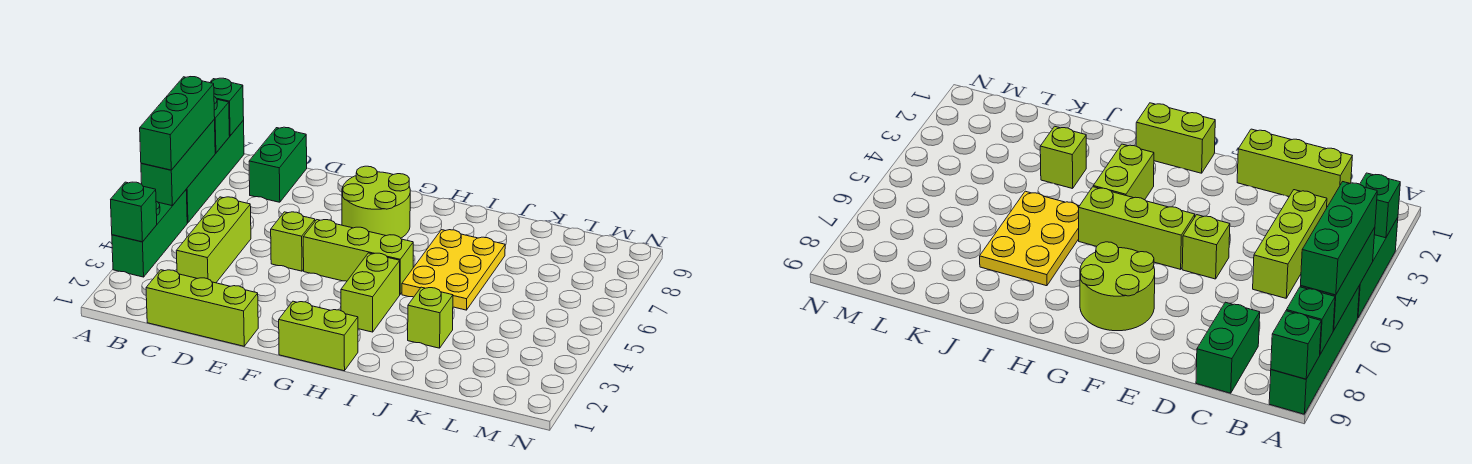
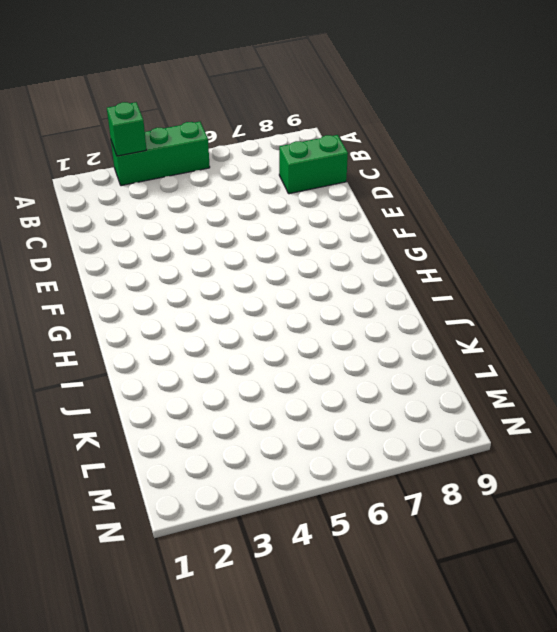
none -> green brick A6:A9 level 1
none -> lime brick C1:E1 level 1
none -> lime brick C3:C5 level 1

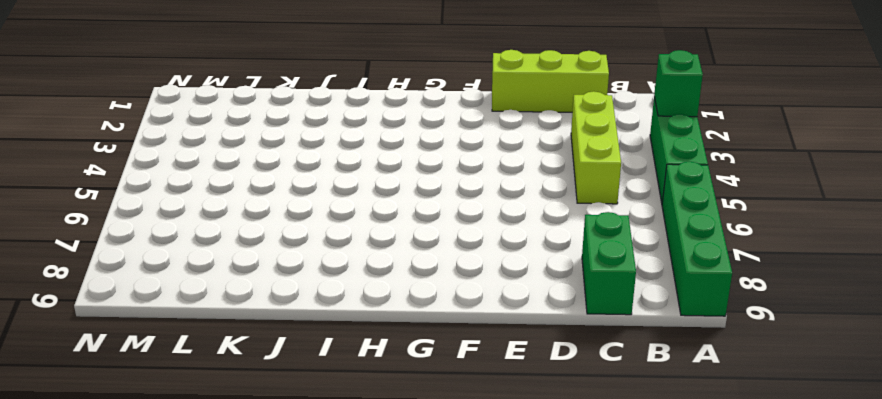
none -> lime brick E5 level 1
none -> lime brick F5:H5 level 1
none -> lime round brick F7:G8 level 1

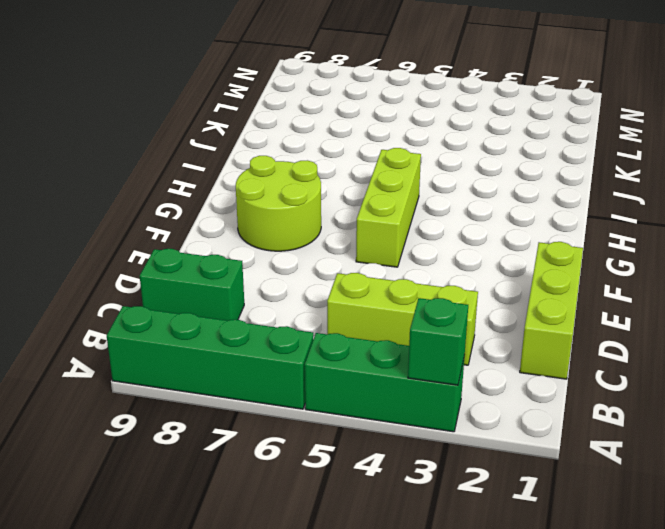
none -> lime brick E5 level 1
none -> lime brick G1:H1 level 1
none -> lime brick H3:H4 level 1

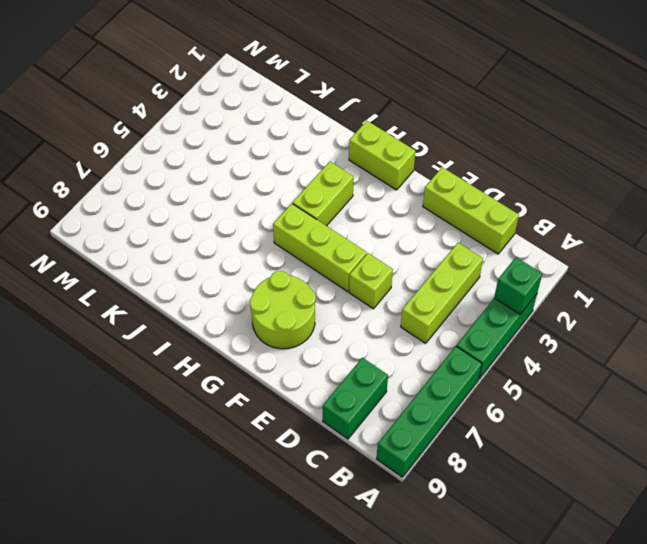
none -> yellow plate I5:J7 level 1
none -> lime brick J3 level 1
none -> green brick A5:A7 level 2

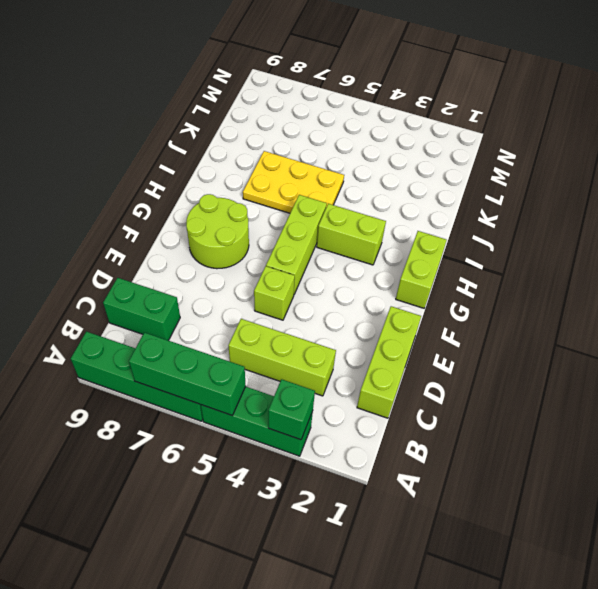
none -> lime brick J3 level 1
none -> green brick A8 level 2
none -> green brick A9 level 2

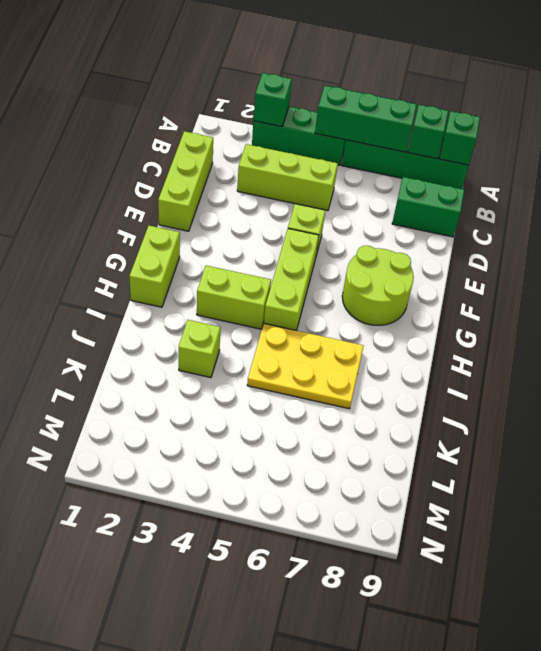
none -> green brick A5:A7 level 3

